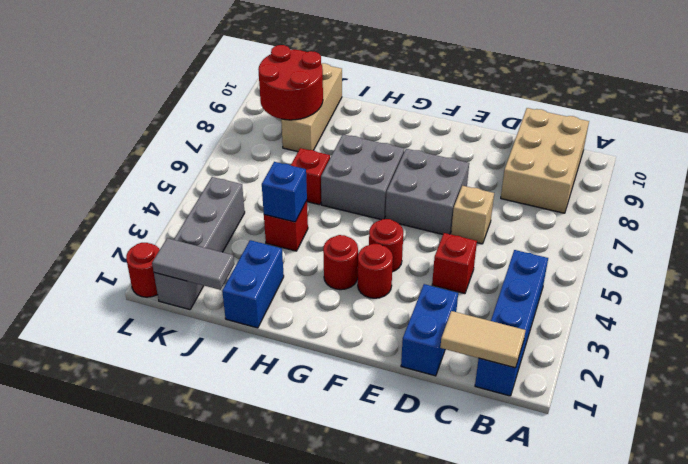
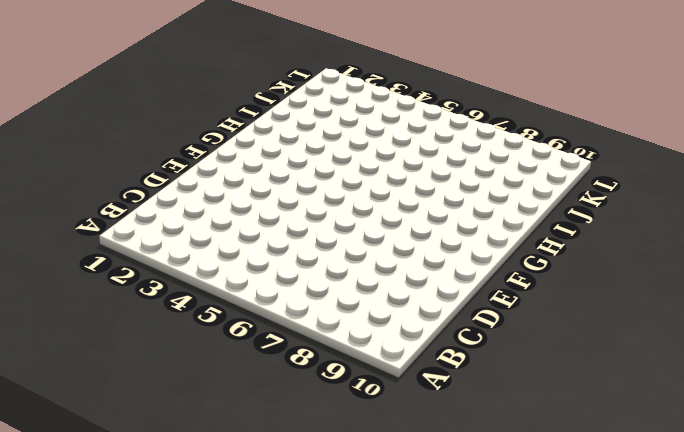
none -> blue brick B1:B4 level 1
none -> tan brick B8:C10 level 1
none -> blue brick D1:D2 level 1

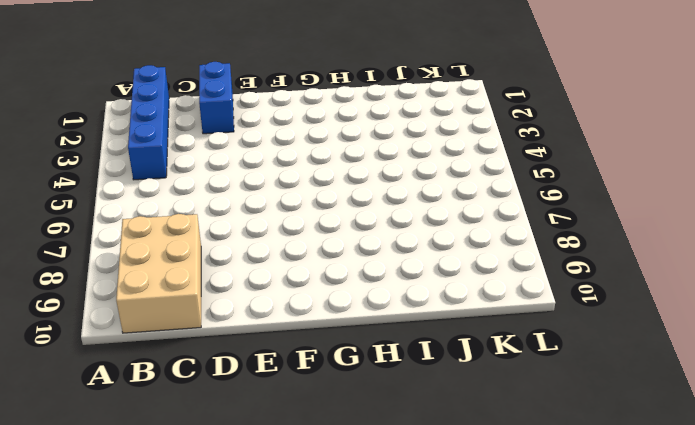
none -> red brick D4 level 1
none -> tan brick D6 level 1
none -> grey brick E6:F7 level 1

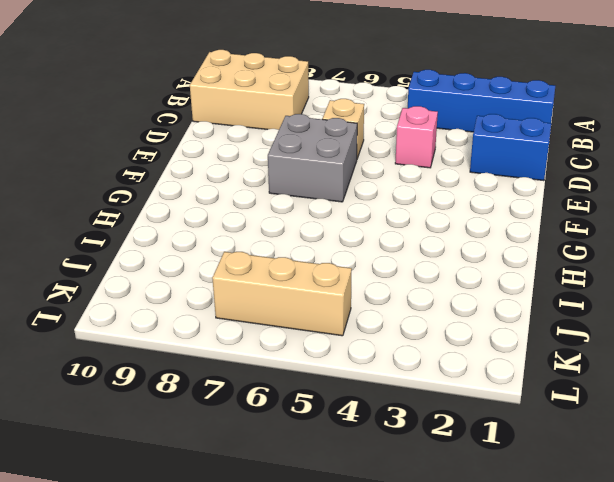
pink brick D4 level 1 -> red brick D4 level 1
tan brick K5:K7 level 1 -> tan brick J8:J10 level 1
none -> red round brick F3 level 1
none -> red round brick F4 level 1
none -> red round brick G3 level 1

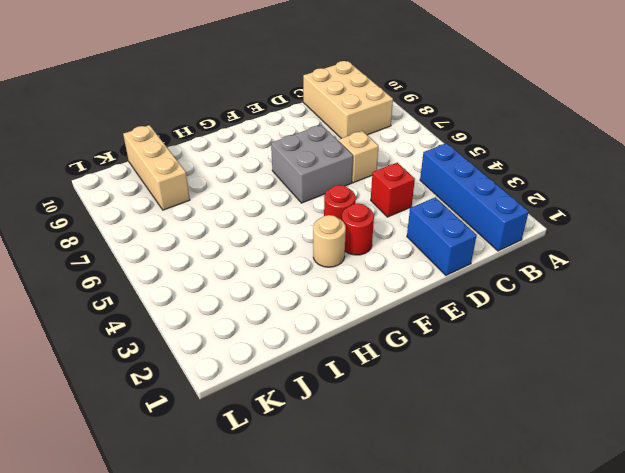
tan round brick G3 level 1 -> red round brick G3 level 1
none -> grey brick G6:H7 level 1
none -> blue brick I1:I2 level 1
none -> red brick I4 level 1

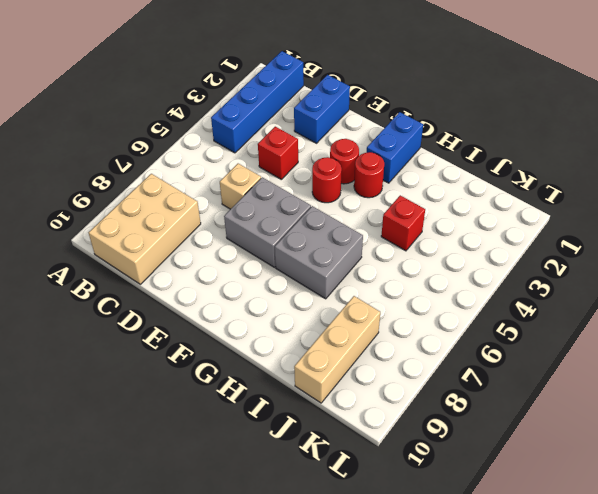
blue brick G1:G2 level 1 -> blue brick I1:I2 level 1
none -> red brick I6 level 1
none -> grey brick K1:K4 level 1
none -> red round brick L1 level 1

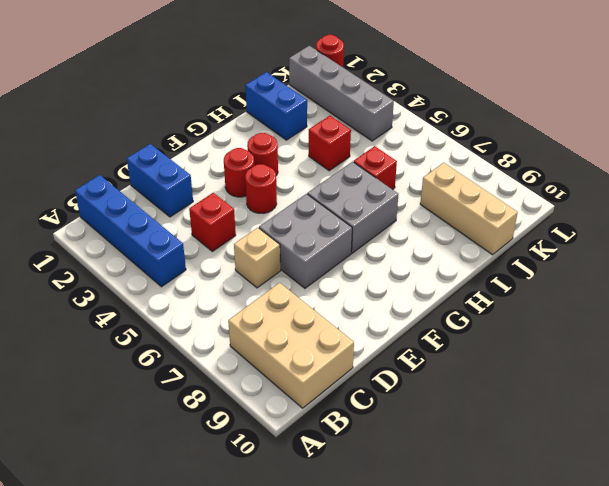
none -> tan tile B1:C1 level 2
none -> blue brick I4 level 2
none -> grey tile J1:K1 level 2

